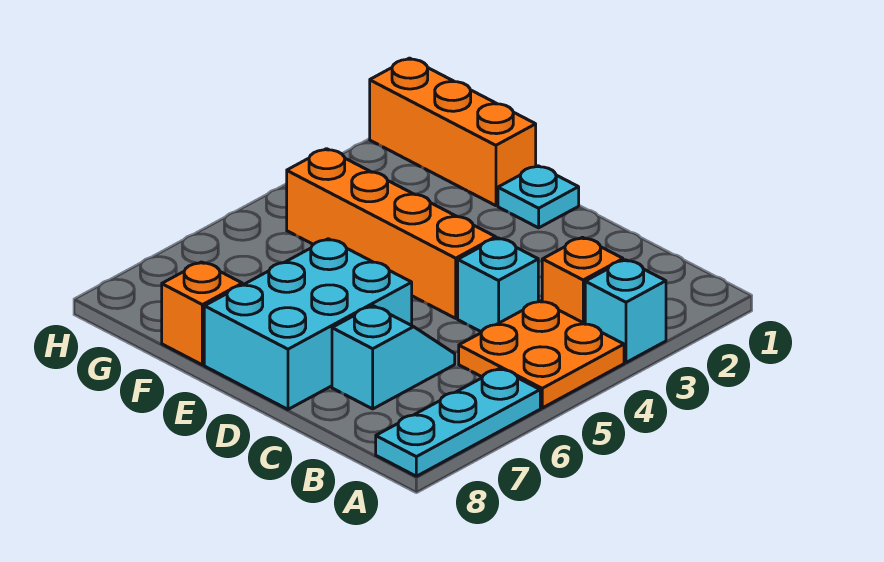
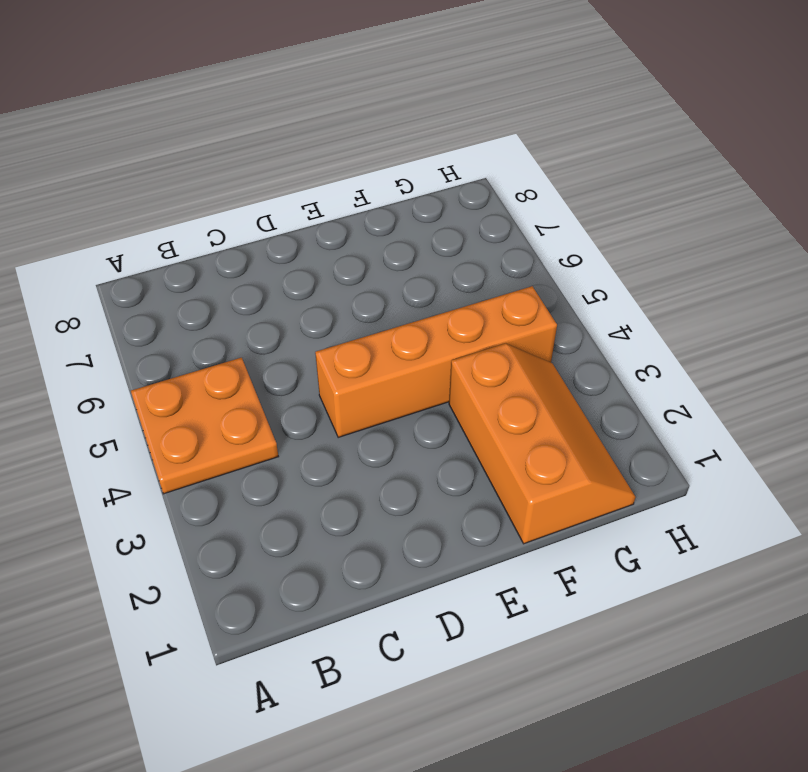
orange slope F1:G3 level 1 top F -> orange brick F1:H1 level 1
none -> cyan brick A3 level 1
none -> cyan plate A6:A8 level 1

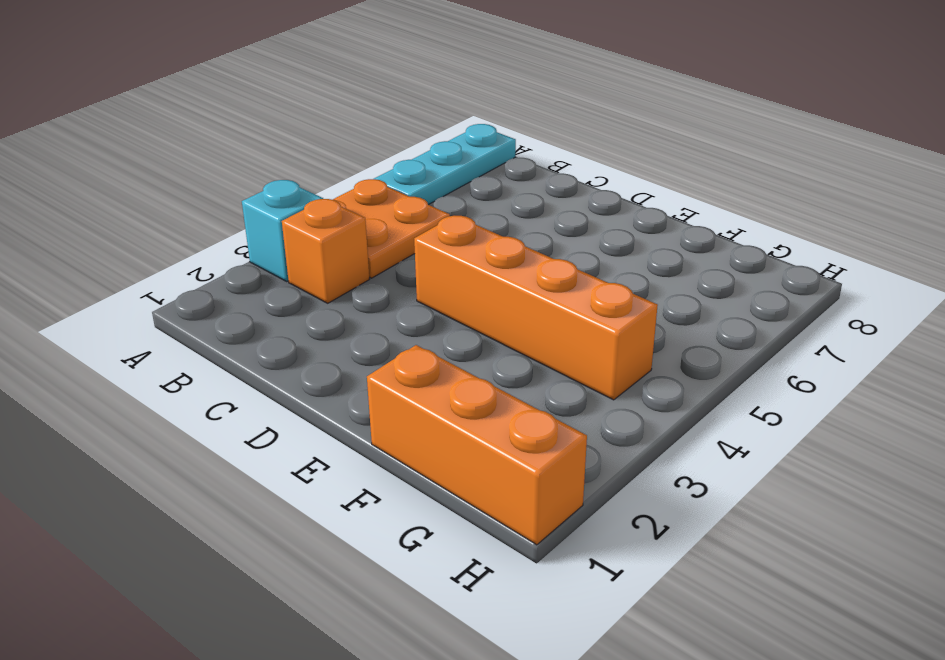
none -> cyan brick C4 level 1
none -> cyan slope C6:C7 level 1 top 7

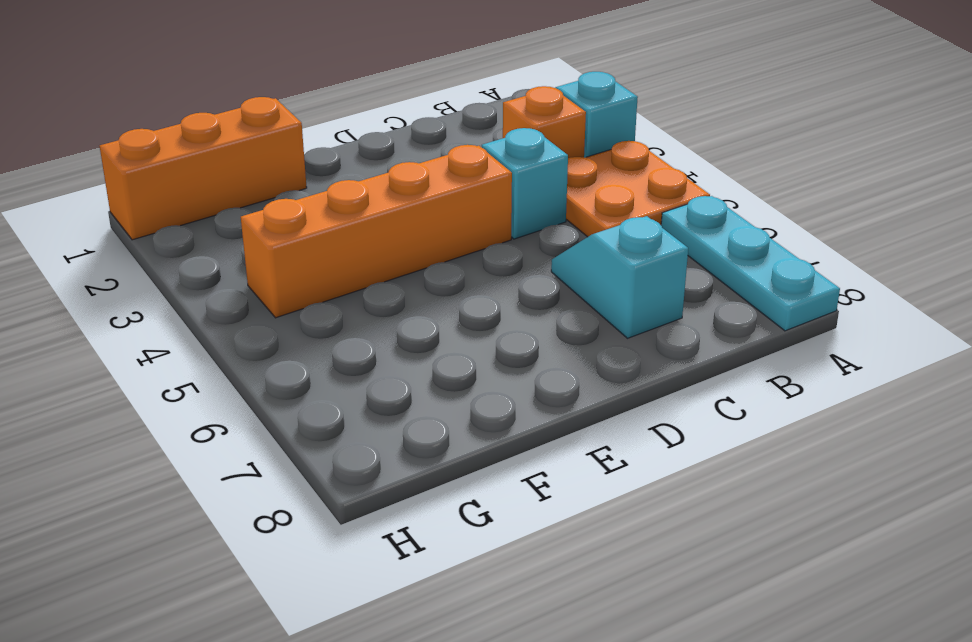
none -> cyan brick D6:E8 level 1
none -> cyan plate E1 level 1

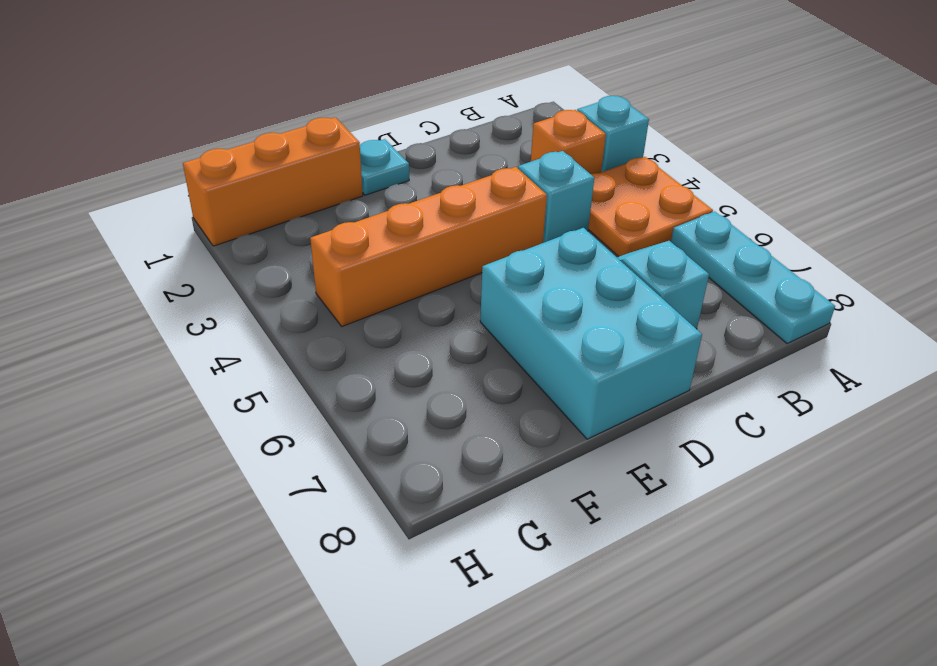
none -> orange brick F8 level 1

